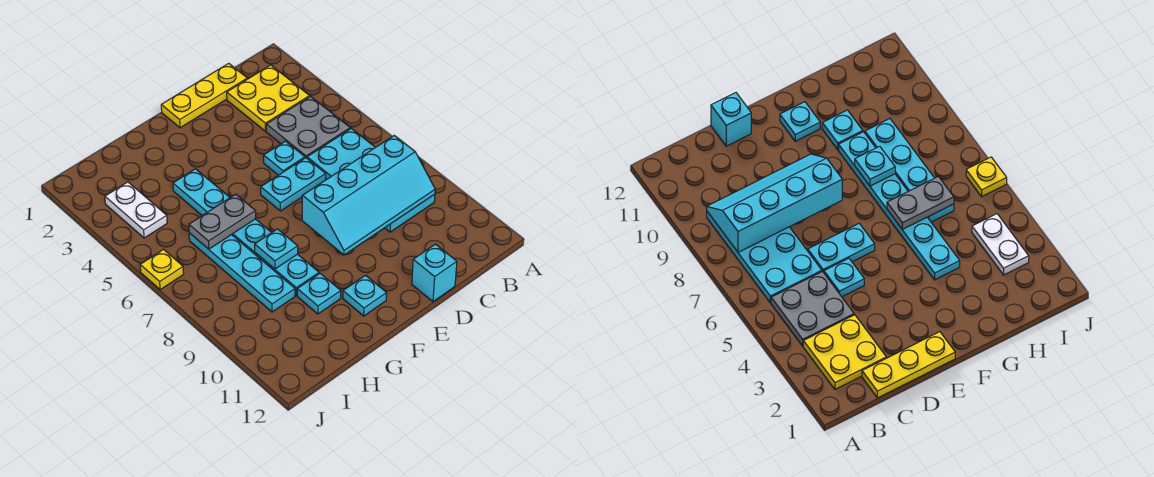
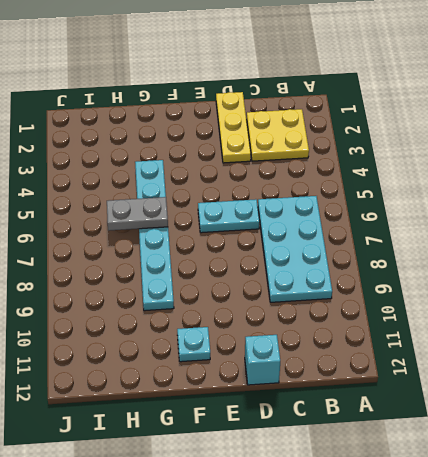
yellow plate D1:D3 level 1 -> yellow plate C1:E1 level 1
none -> grey plate B4:C5 level 1
none -> cyan plate D5 level 1
none -> cyan plate G10 level 1

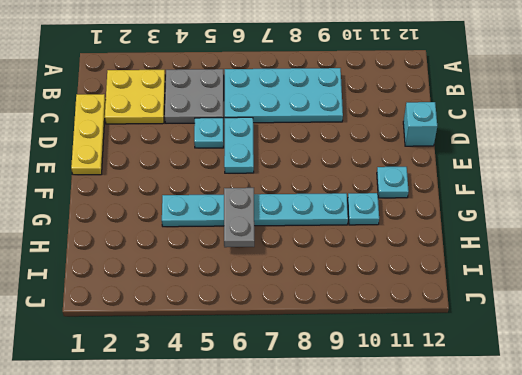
none -> cyan plate H6:H9 level 1
none -> white plate I3:I4 level 1
none -> yellow plate J6 level 1

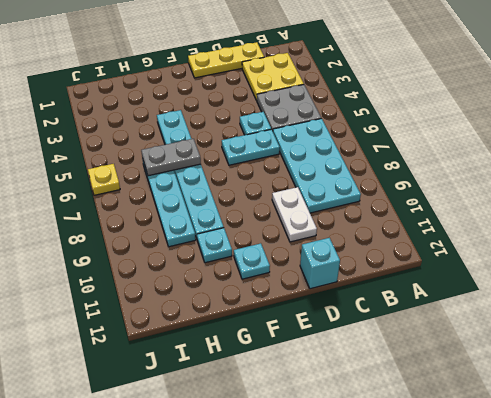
white plate D9:D10 level 1 -> white plate I3:I4 level 1
none -> cyan slope B8:E9 level 2 top 8
none -> cyan plate G8 level 2

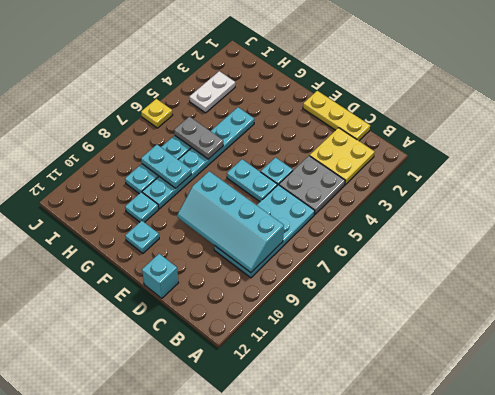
cyan plate G8:H8 level 2 -> cyan plate G8 level 2

